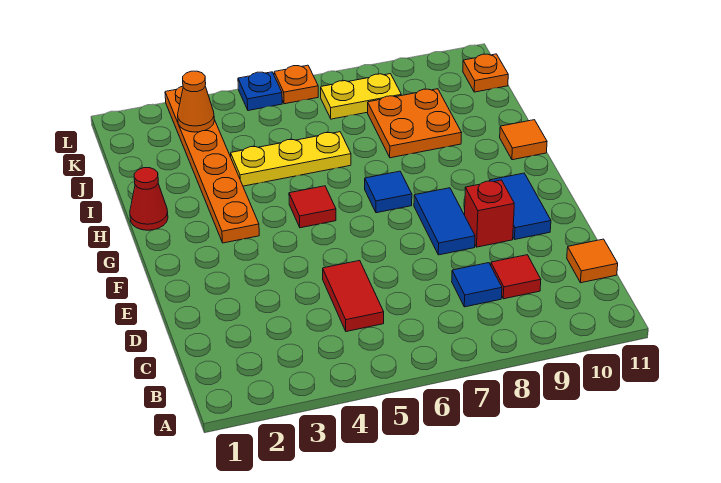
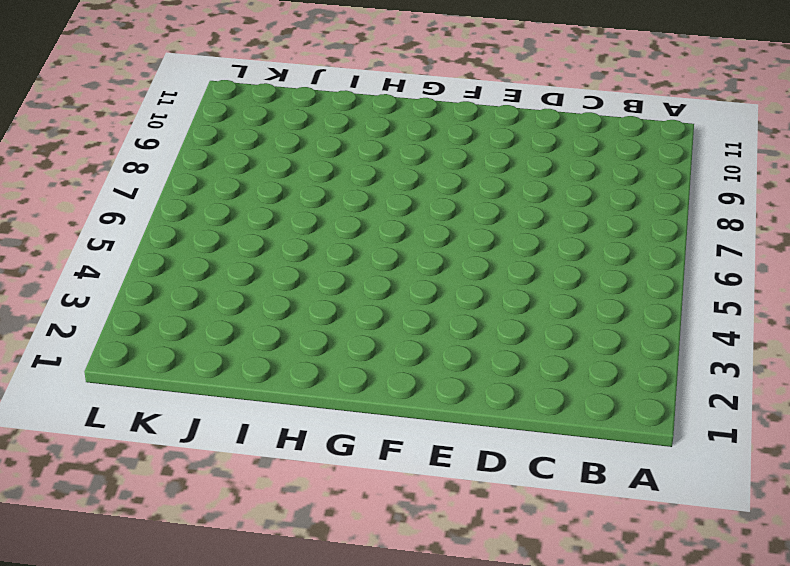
none -> red tile C5:D5 level 1
none -> blue tile C8 level 1
none -> red tile C9 level 1

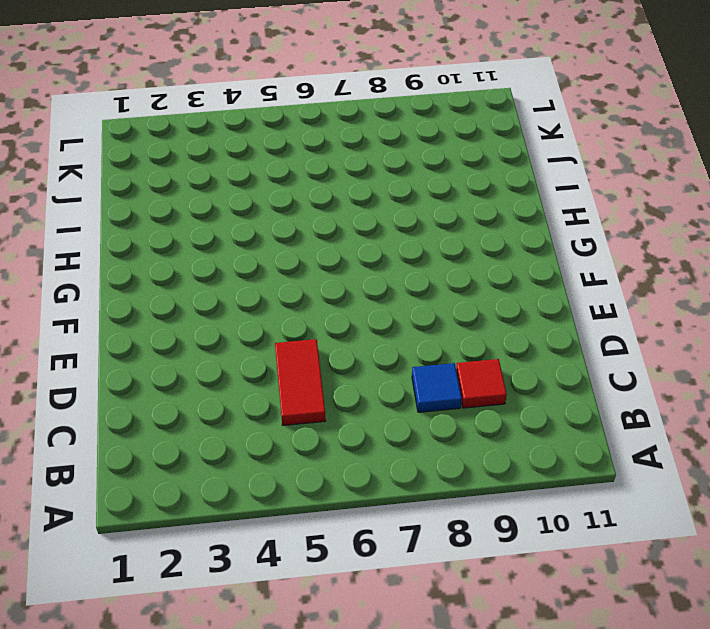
none -> orange tile C11 level 1
none -> blue tile E8:F8 level 1
none -> red brick E9 level 1

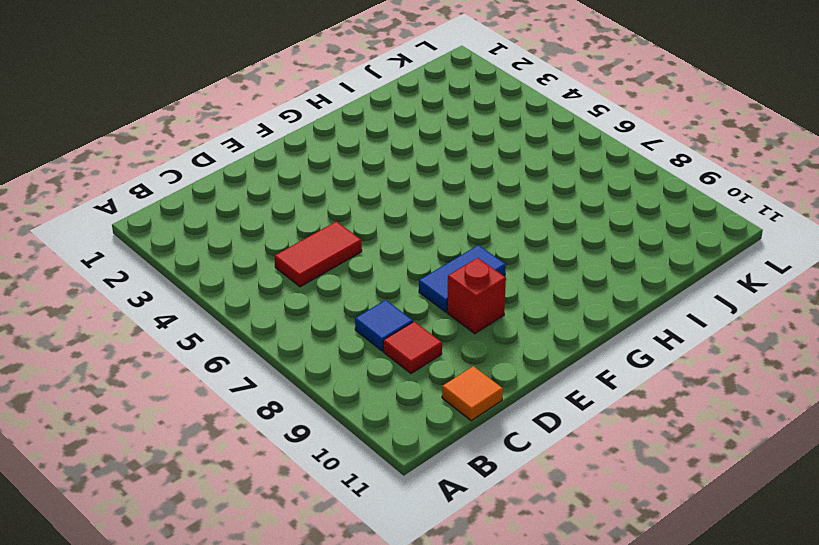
none -> blue tile E10:F10 level 1
none -> orange plate G3:L3 level 1
none -> red tile G5 level 1

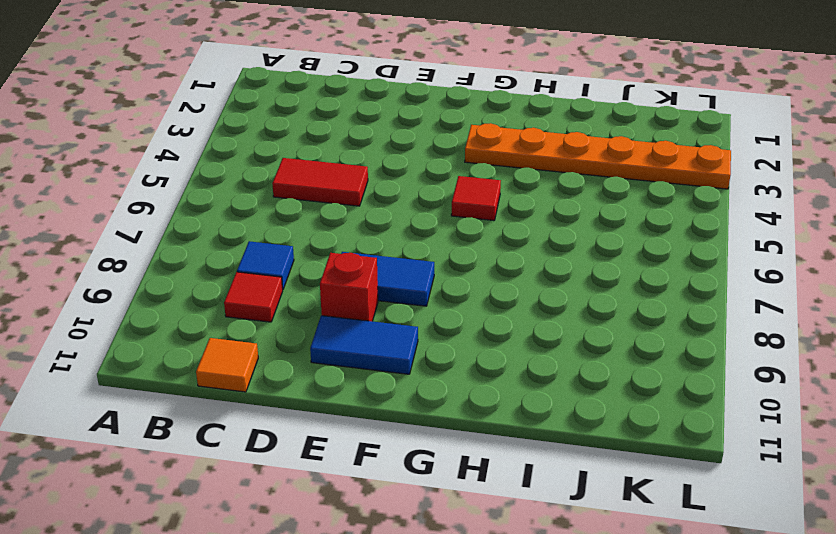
none -> blue tile G7 level 1
none -> red cone H1 level 1
none -> orange tile H11 level 1

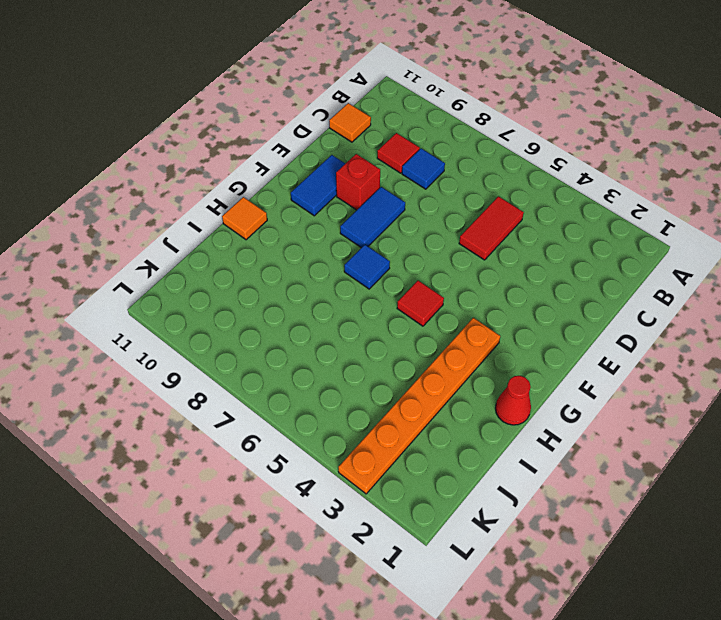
none -> yellow plate I4:I6 level 1
none -> orange plate I8:J9 level 1
none -> yellow plate K7:K8 level 1

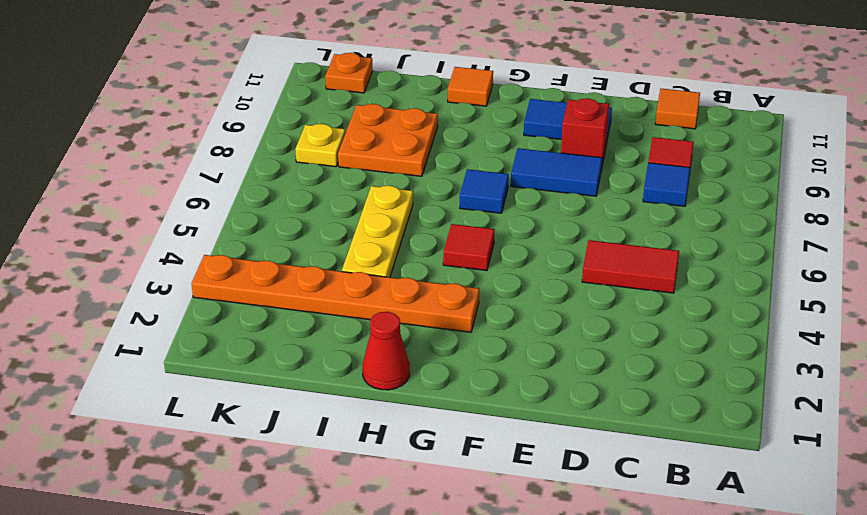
yellow plate K8 level 1 -> yellow plate K7:K8 level 1
none -> blue plate L5 level 1
none -> orange plate L6 level 1
none -> orange cone K3 level 2

